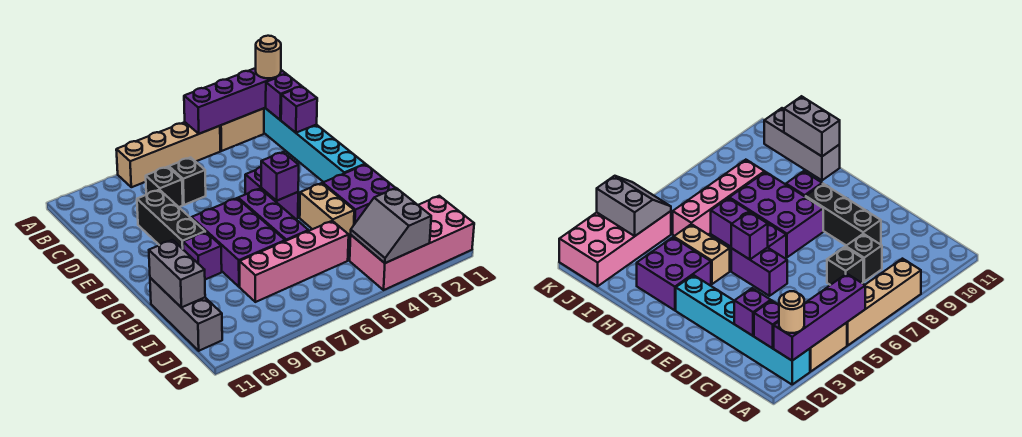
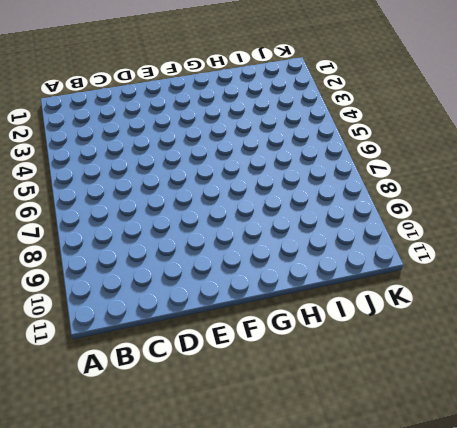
none -> cyan brick A2:F2 level 1
none -> tan brick A3:A4 level 1
none -> tan brick A5:A8 level 1

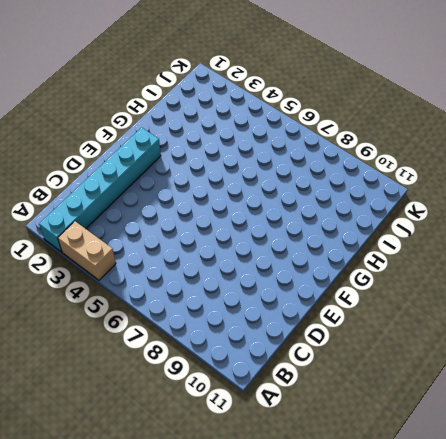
none -> tan brick A5:A8 level 1
none -> black brick C7 level 1
none -> black brick C8 level 1

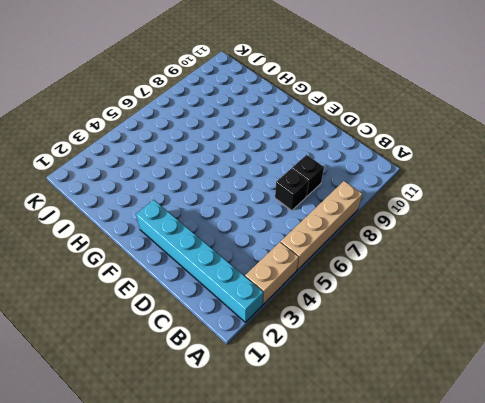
none -> black brick D9:F9 level 1
none -> purple brick E5:F5 level 1
none -> purple brick F6:H6 level 1

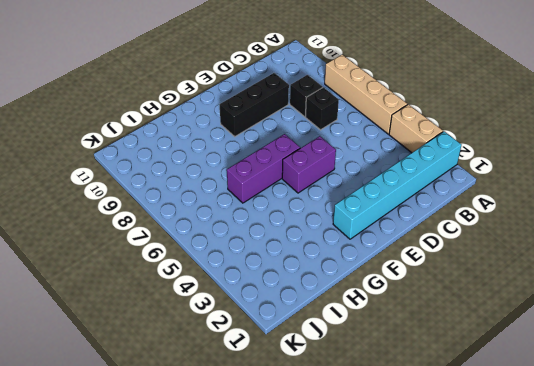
none -> purple brick F7:H8 level 1
none -> purple brick G2:H3 level 1
none -> tan brick G4:H4 level 1

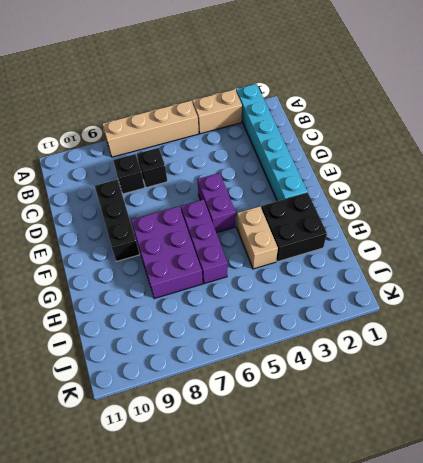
black brick G2:H3 level 1 -> purple brick G2:H3 level 1
none -> purple brick G9 level 1
none -> grey brick H11:J11 level 1
none -> pink brick I5:I8 level 1

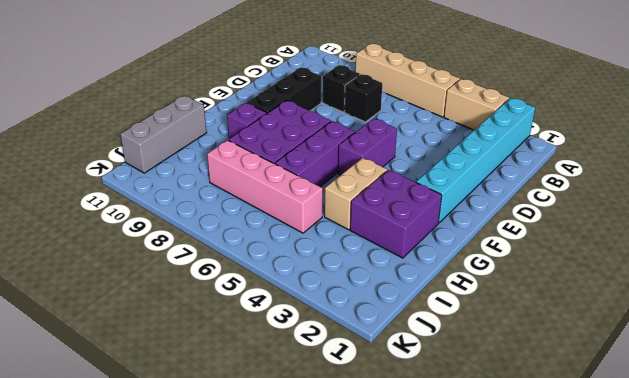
none -> pink brick J1:K4 level 1
none -> purple brick A2:A5 level 2
none -> purple brick B2 level 2

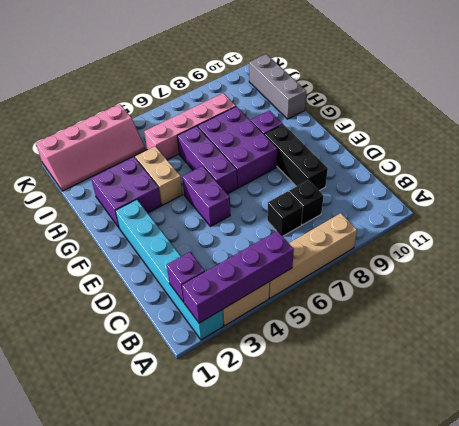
pink slope J1:K4 level 1 top K -> pink brick J1:K4 level 1
none -> purple brick C2 level 2
none -> purple brick F5 level 2
none -> grey brick H11:I11 level 2

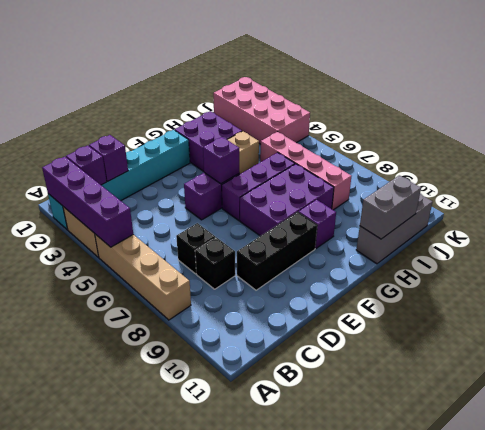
none -> grey slope J3:K4 level 2 top 3
none -> tan round brick A2 level 3

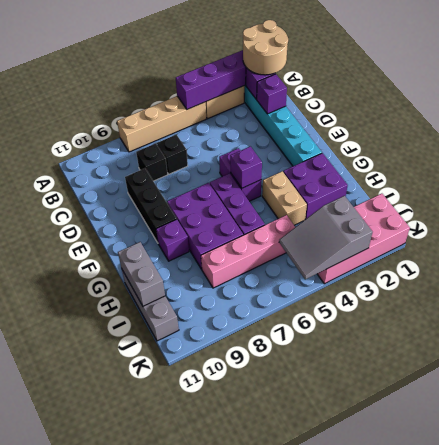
tan round brick A1:B2 level 3 -> tan round brick A2 level 3
grey slope J3:K5 level 2 top 3 -> grey slope J3:K4 level 2 top 3

